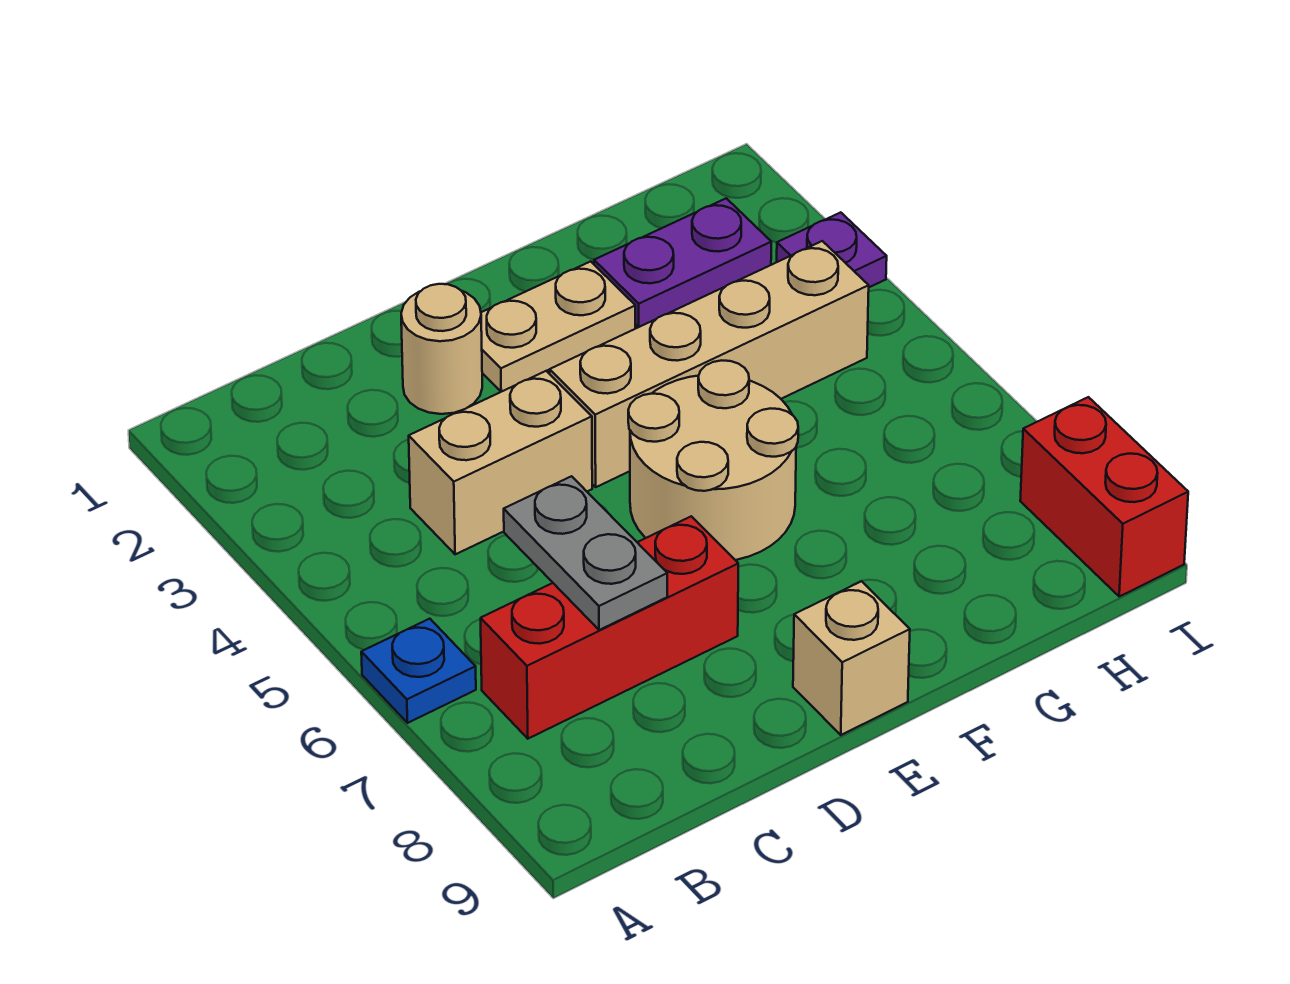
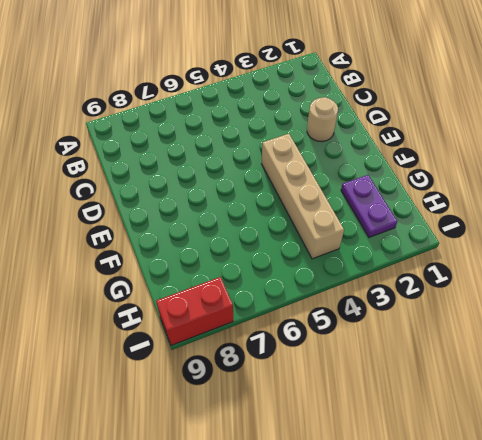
none -> blue plate A6 level 1
none -> red brick B7:D7 level 1
none -> tan brick C4:D4 level 1

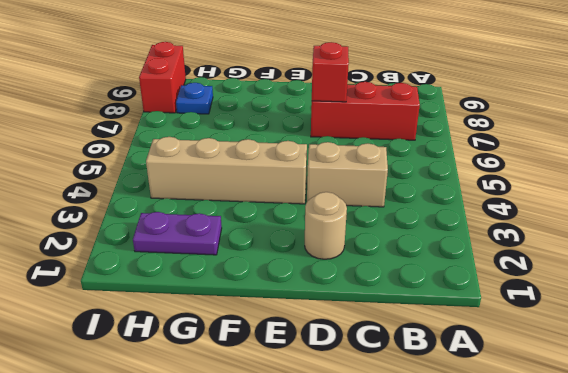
red brick D7 level 2 -> none
blue plate H8 level 1 -> blue plate A6 level 1
none -> tan plate E2:F2 level 1
none -> tan round brick E5:F6 level 1
none -> tan brick E9 level 1

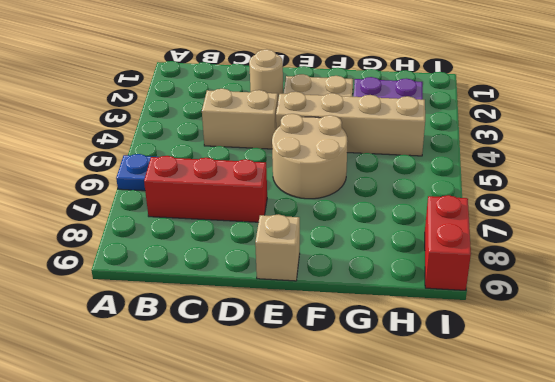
none -> purple plate I3 level 1
none -> grey plate C6:C7 level 2

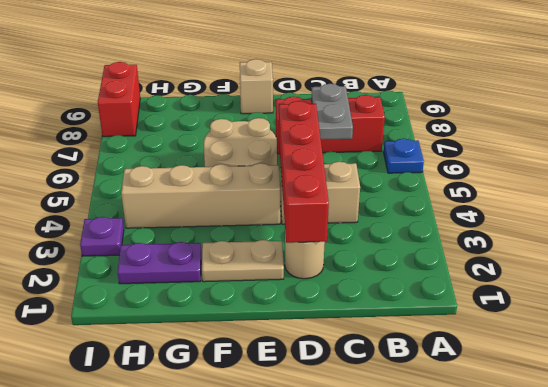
red brick D2:D5 level 2 -> none

